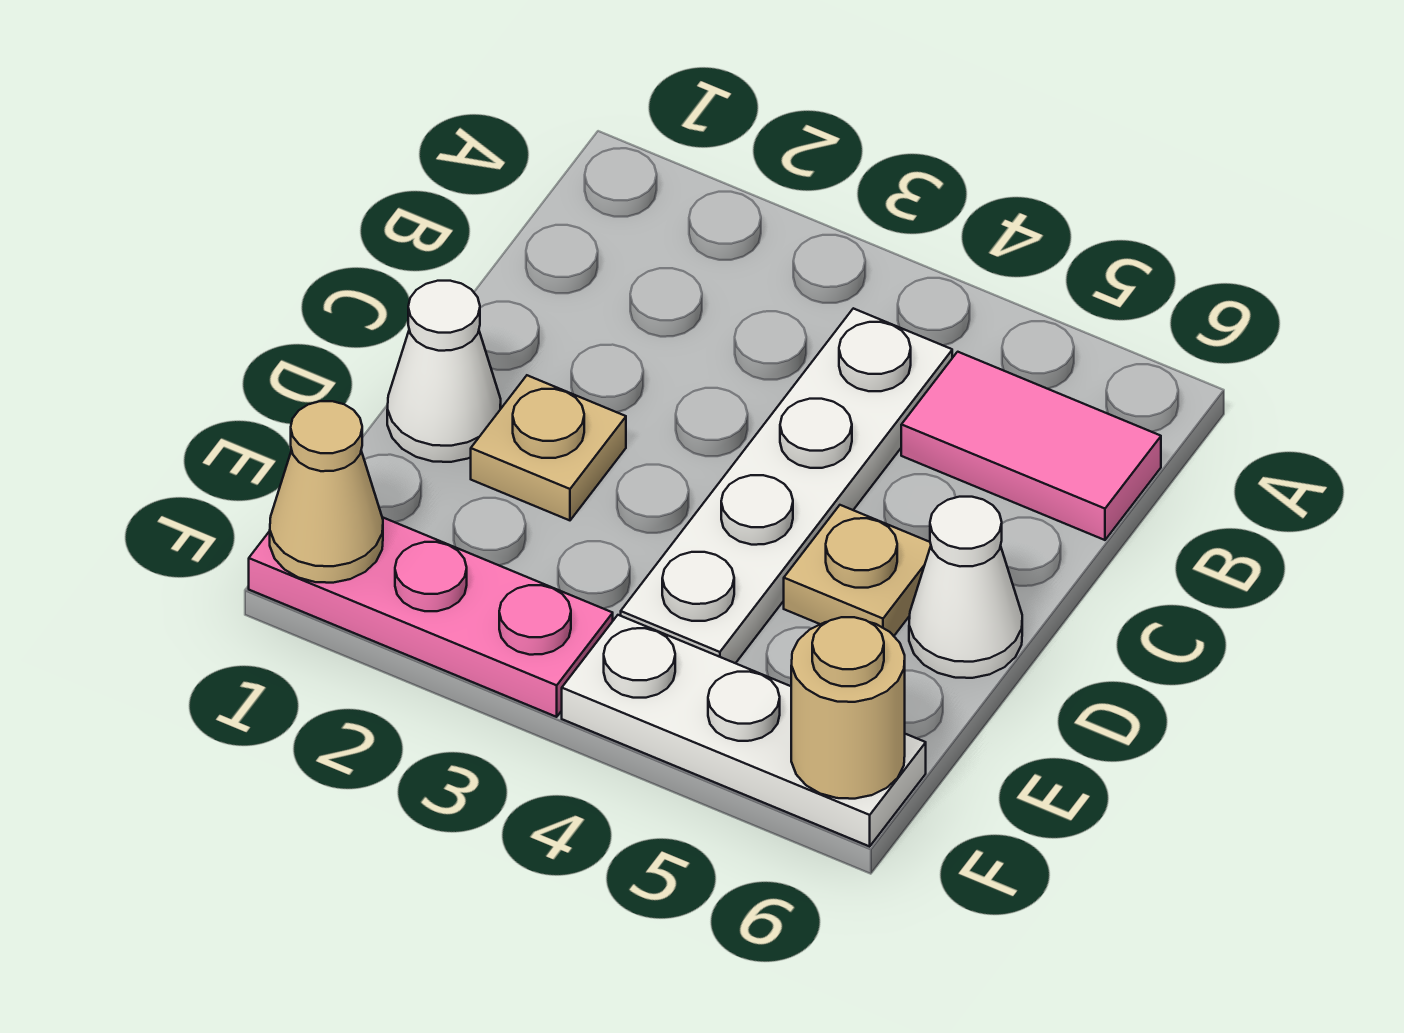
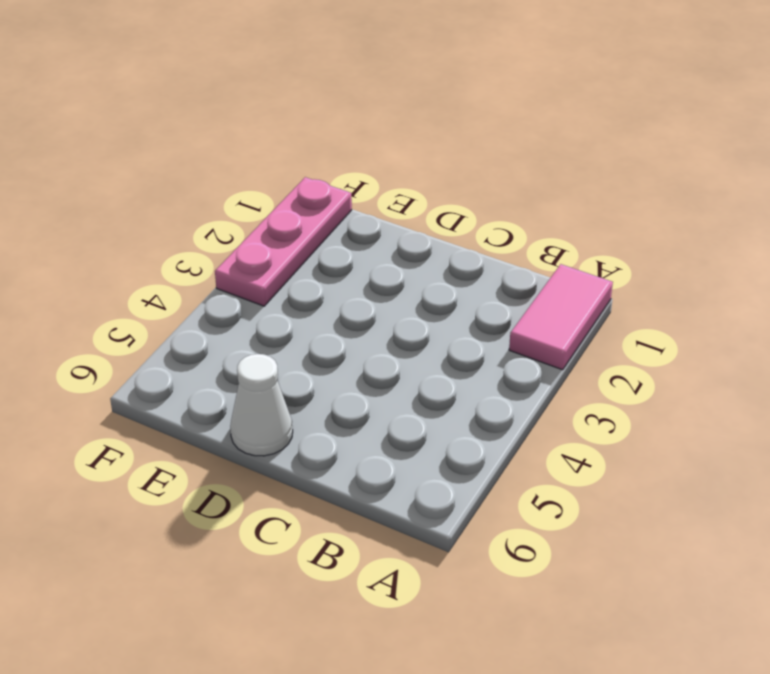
pink tile A1:A2 level 1 -> pink tile B5:B6 level 1
none -> white plate B4:E4 level 1
none -> white cone D1 level 1

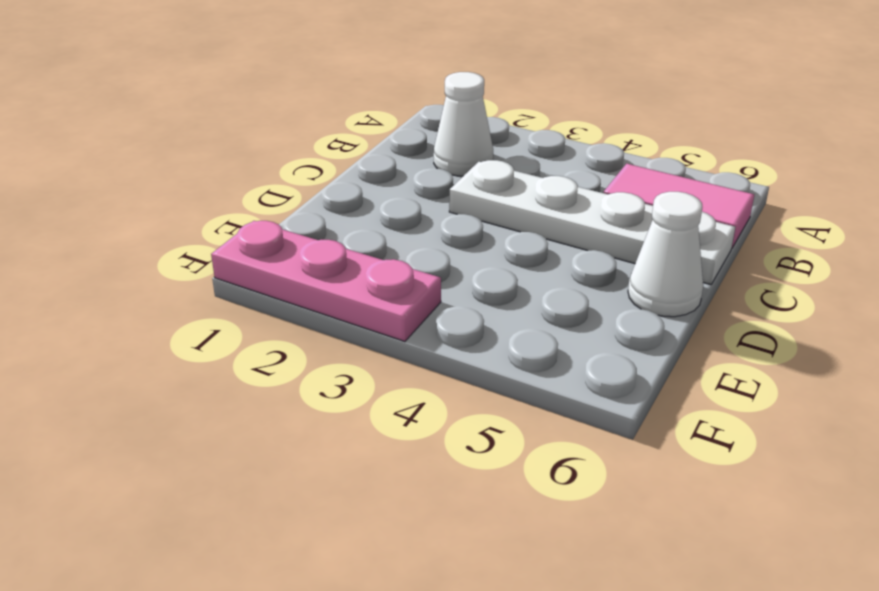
white cone B2 level 1 -> white cone D1 level 1
white plate C3:C6 level 1 -> white plate B4:E4 level 1
none -> tan plate D2 level 1
none -> tan plate D5 level 1

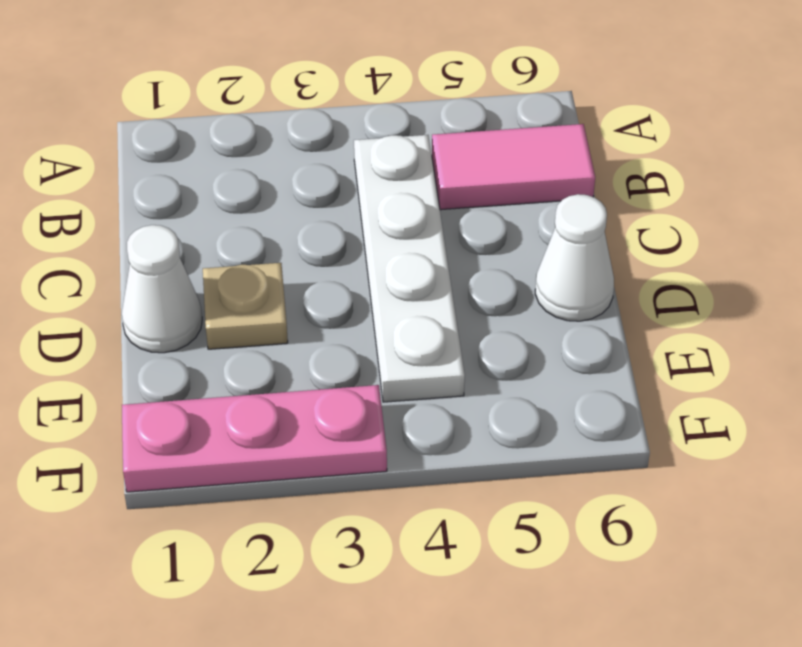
none -> tan plate D5 level 1
none -> white plate F4:F6 level 1

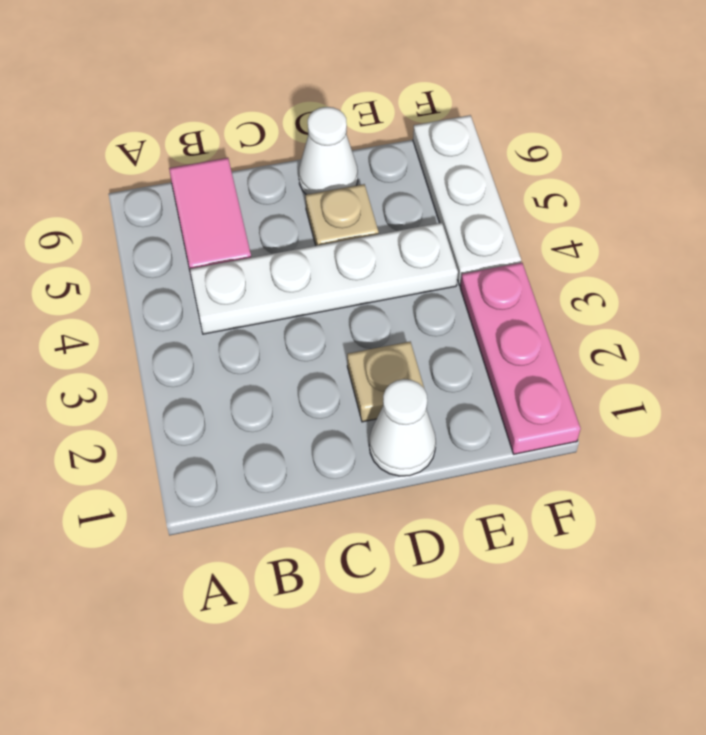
none -> tan cone F1 level 2
none -> tan round brick F6 level 2

